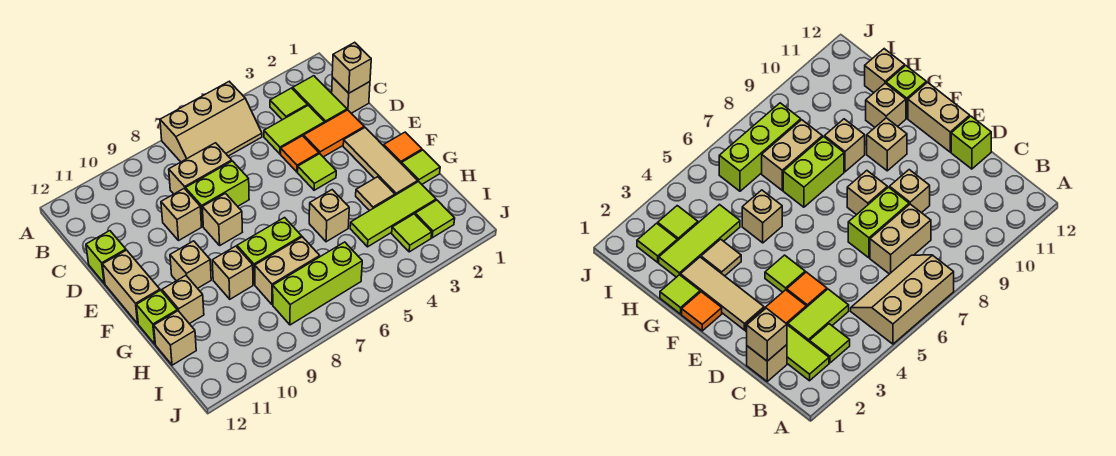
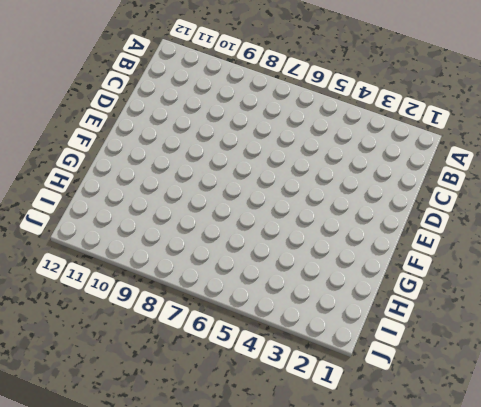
none -> tan slope A5:B7 level 1 top A
none -> lime tile B2:C2 level 1
none -> lime tile B3 level 1
none -> tan brick C1 level 1

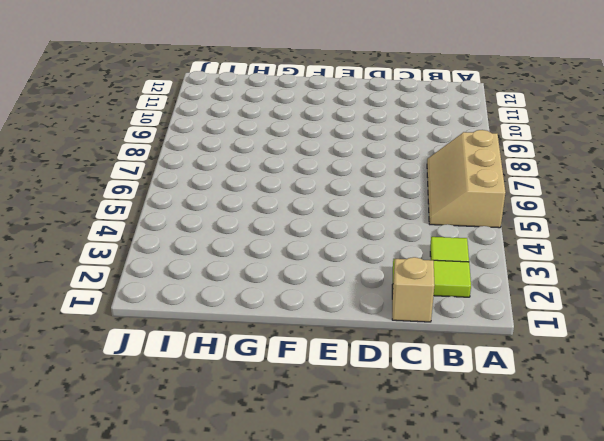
none -> lime tile C3:C4 level 1
none -> tan brick C7:C8 level 1
none -> orange tile D2:D3 level 1
none -> orange tile D4 level 1

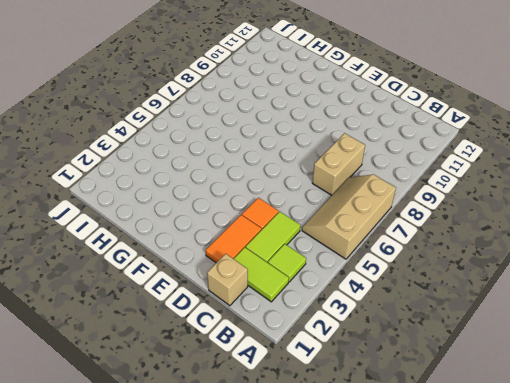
none -> lime brick D7:D8 level 1
none -> tan brick D9 level 1
none -> lime brick D12 level 1
none -> tan tile E2:G2 level 1

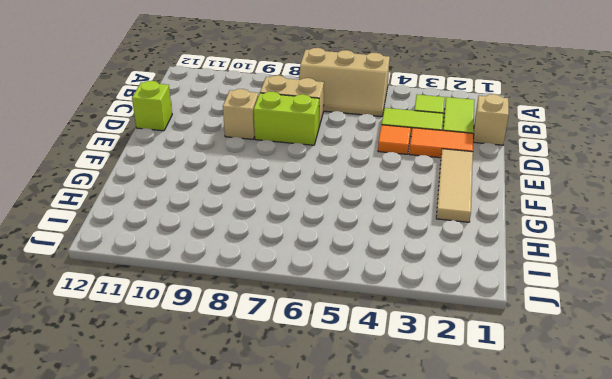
none -> lime tile E4 level 1
none -> tan brick E8 level 1
none -> tan brick E12:F12 level 1
none -> orange tile F1 level 1

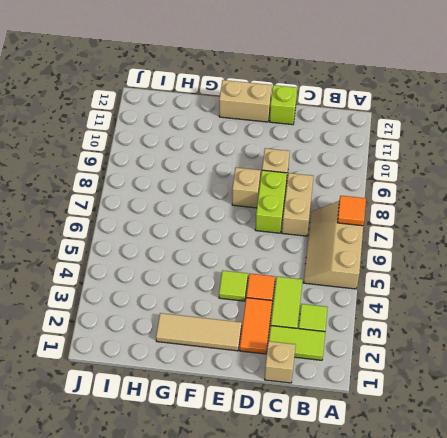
orange tile A7 level 2 -> orange tile F1 level 1
none -> tan brick F10 level 1
none -> lime tile G1 level 1
none -> tan tile G3 level 1
none -> tan brick G5 level 1

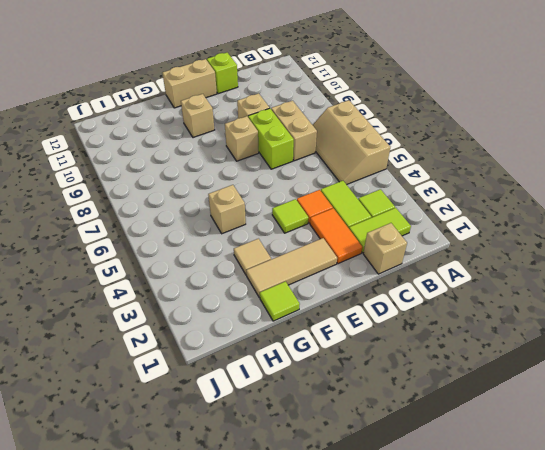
none -> orange tile F1 level 1
none -> lime brick G7:G8 level 1
none -> tan brick G9 level 1
none -> tan brick G11 level 1

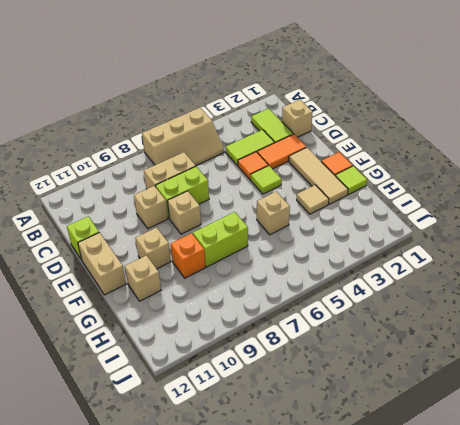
orange brick G9 level 1 -> tan brick G9 level 1
none -> lime tile B3 level 1
none -> lime brick G12 level 1
none -> lime tile H2:H4 level 1
none -> tan brick H7:H8 level 1

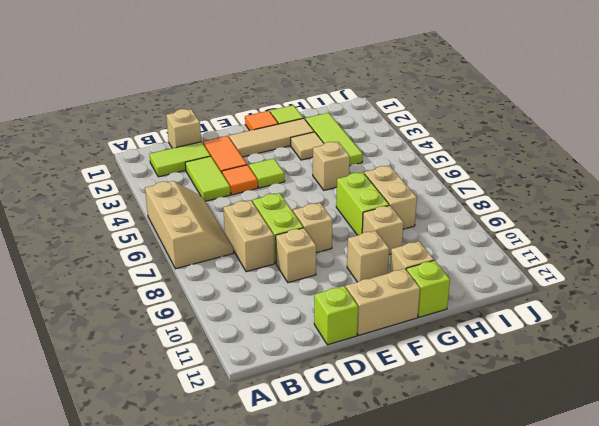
none -> lime tile B3 level 1
none -> tan brick H12 level 1
none -> lime tile I2 level 1
none -> lime tile I3 level 1

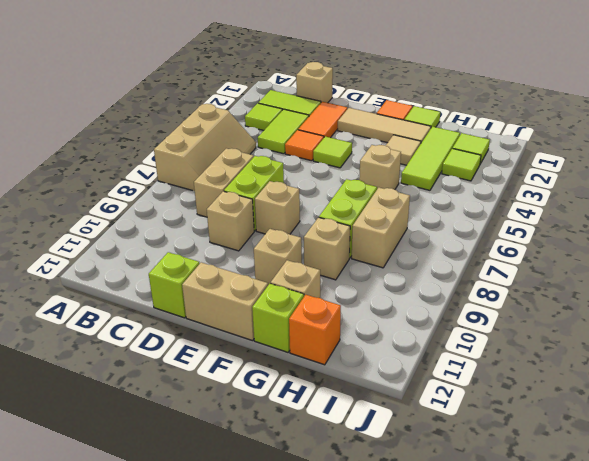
orange brick H12 level 1 -> tan brick H12 level 1
none -> lime brick I6:I8 level 1
none -> tan brick C1 level 2

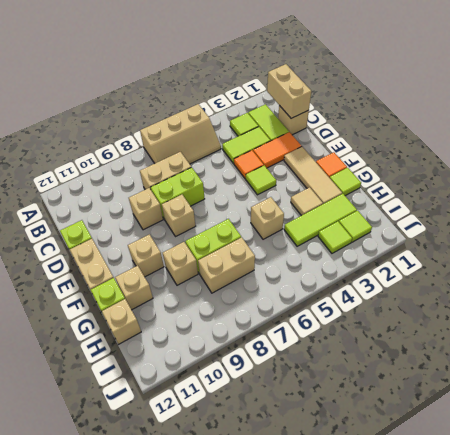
tan brick B1:C1 level 2 -> tan brick C1 level 2
none -> lime brick I6:I8 level 1

